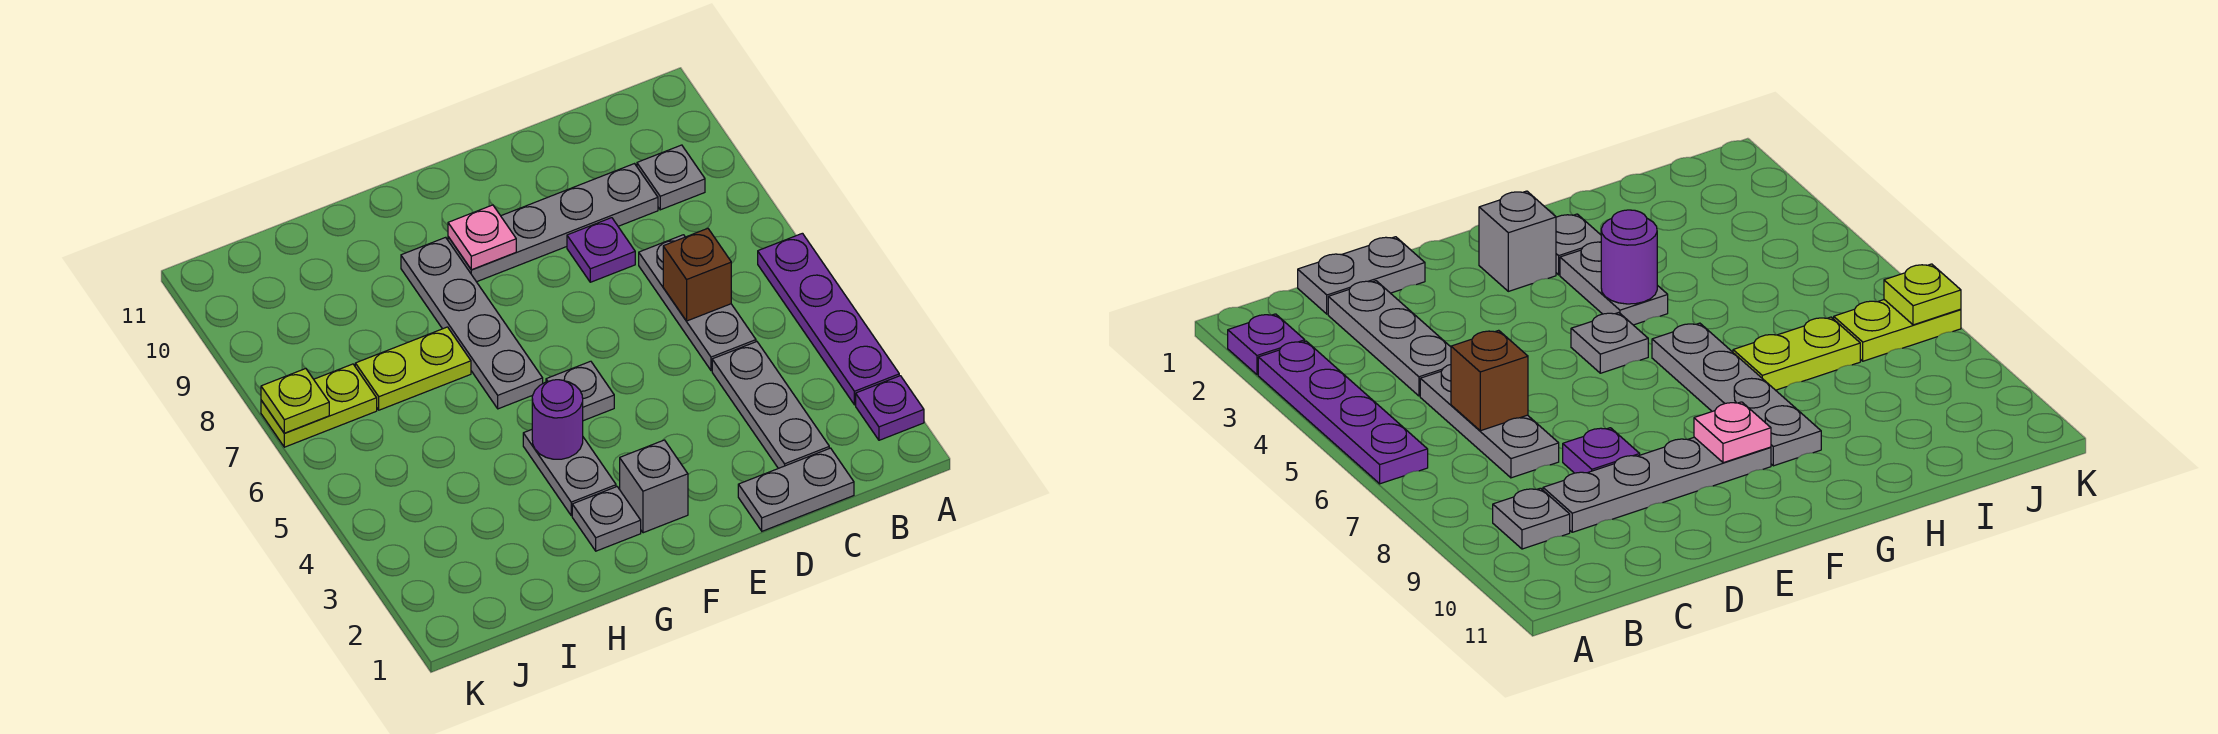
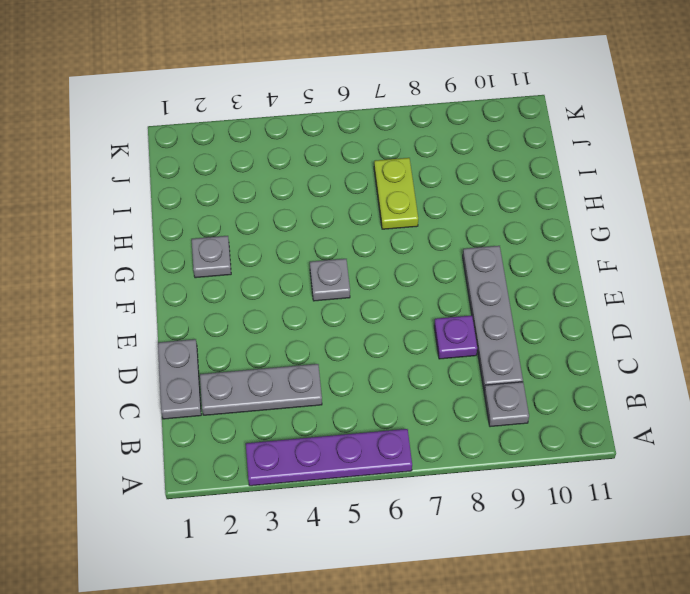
none -> purple plate A2 level 1
none -> grey plate C5:C7 level 1
none -> grey brick F2 level 1

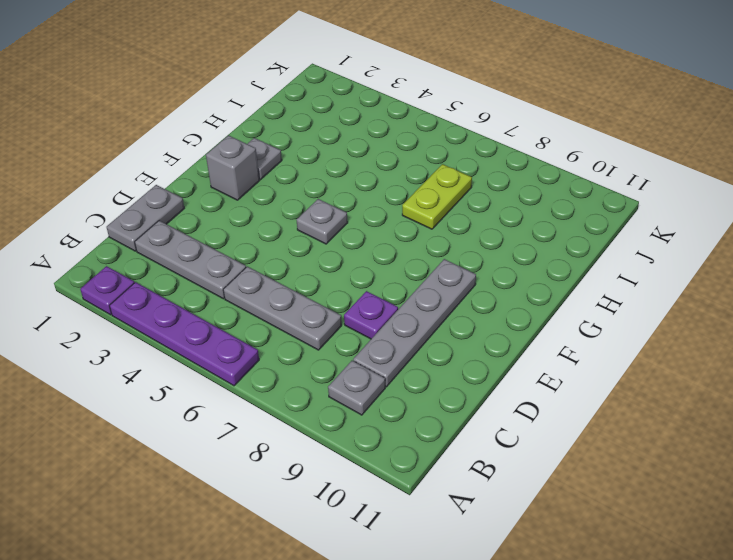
none -> grey plate G3:G4 level 1
none -> grey plate G6:G9 level 1
none -> lime plate J7:K7 level 1

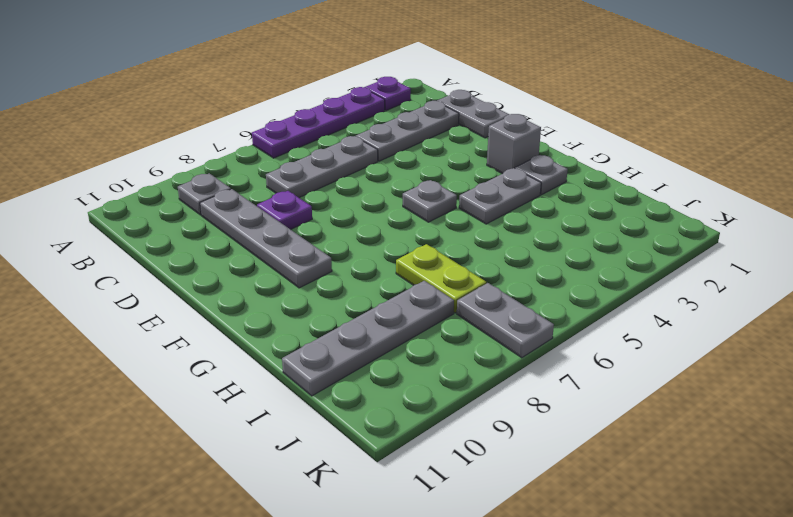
grey plate I8:I11 level 1 -> grey plate G6:G9 level 1
grey plate J7:K7 level 1 -> lime plate J7:K7 level 1
none -> brown brick C6 level 2
none -> pink plate F9 level 2
none -> purple round brick G4 level 2

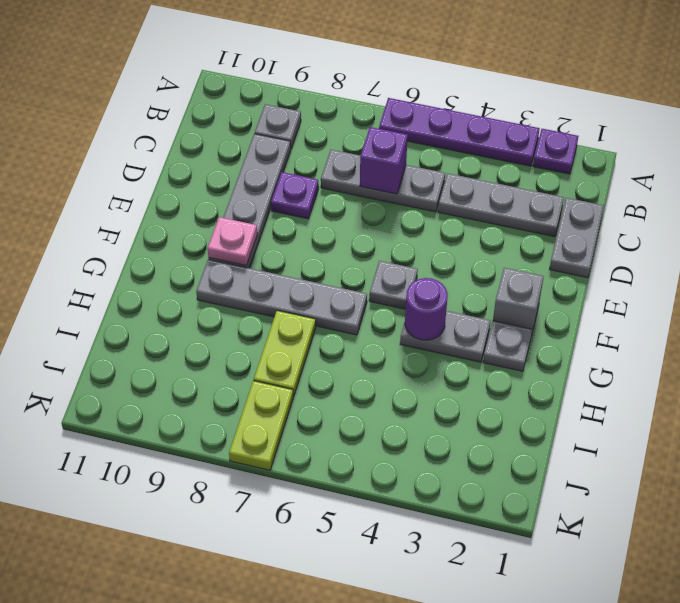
purple brick C6 level 2 -> brown brick C6 level 2
none -> lime plate K7 level 2

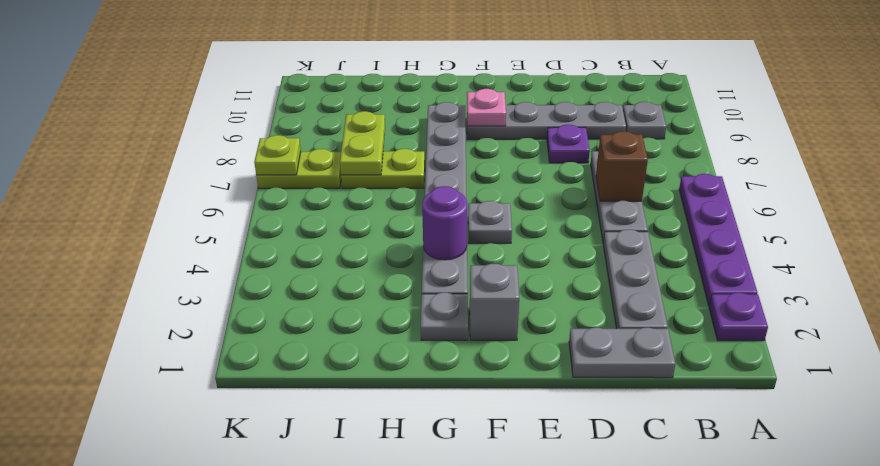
lime plate I7:I8 level 2 -> none

